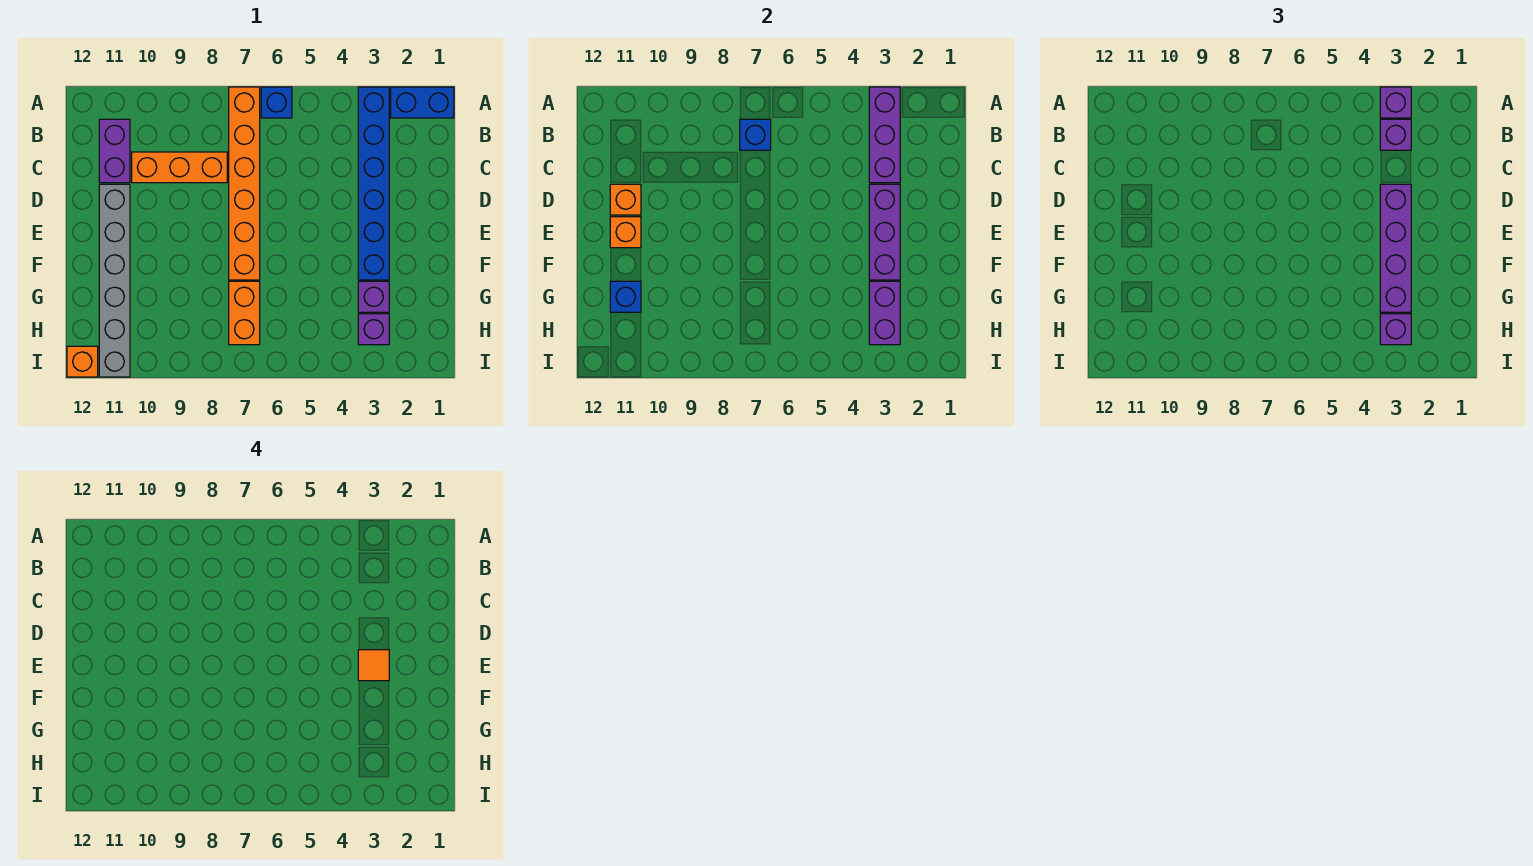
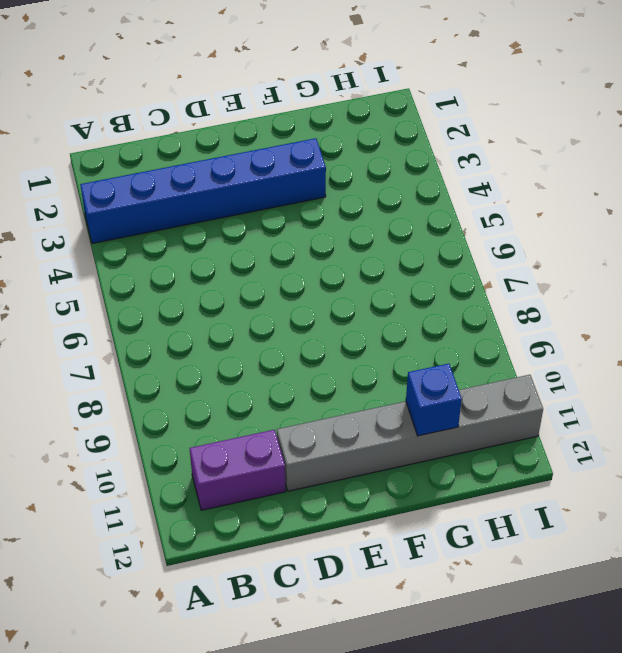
none -> blue brick A1:A2 level 1
none -> blue brick A6 level 1
none -> orange brick A7:F7 level 1

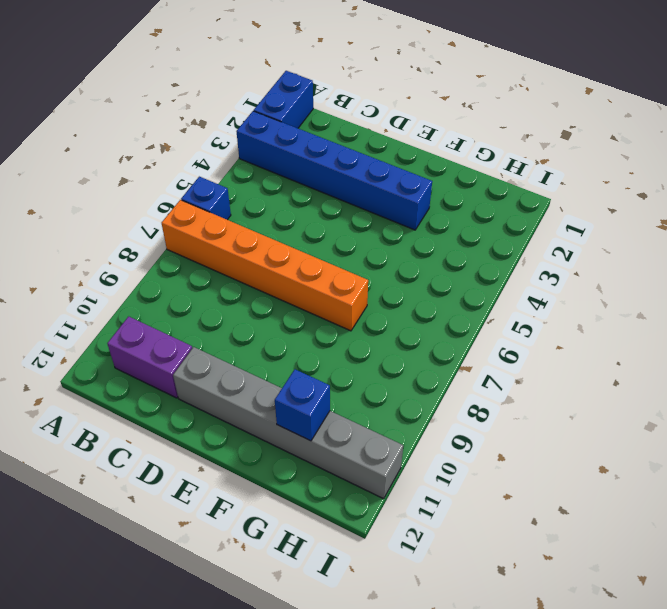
none -> orange brick C8:C10 level 1
none -> purple brick G3 level 1
none -> orange brick G7:H7 level 1

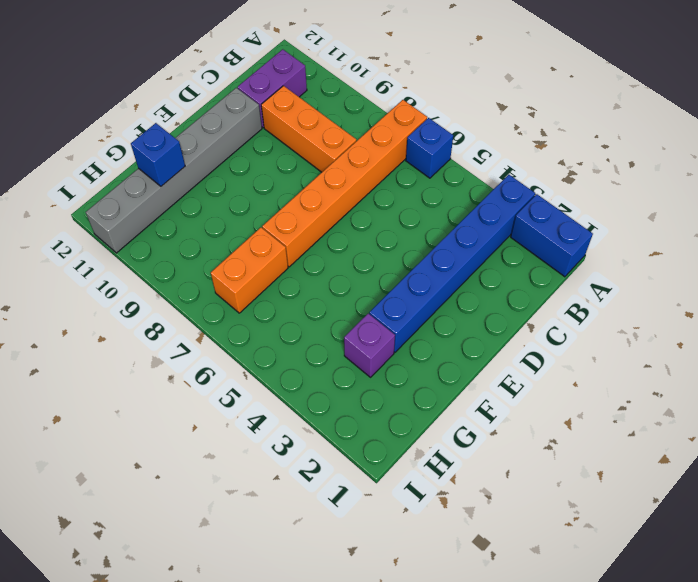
none -> purple brick H3 level 1
none -> orange brick I12 level 1
none -> purple brick A3:C3 level 2

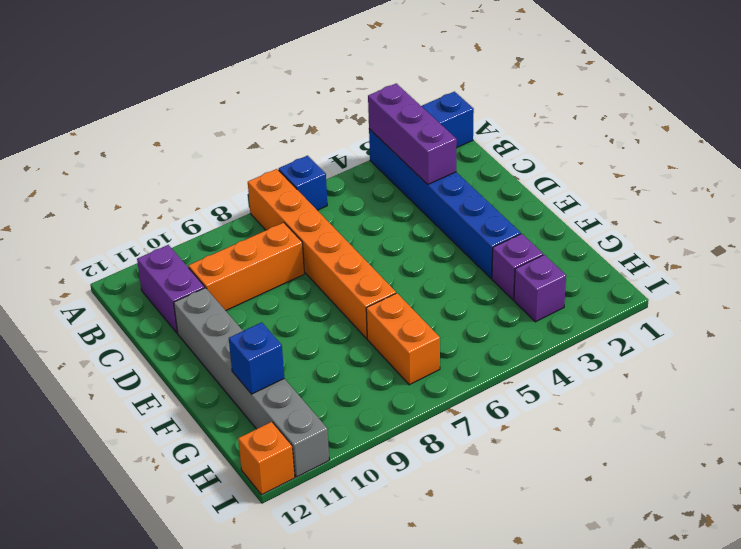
none -> blue brick B7 level 2
none -> purple brick D3:F3 level 2
none -> orange brick D11 level 2

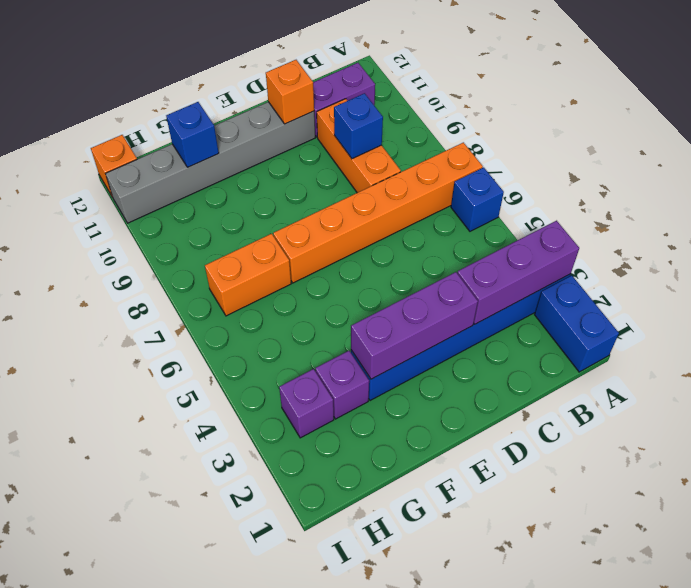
blue brick C9 level 2 -> blue brick B7 level 2
none -> orange brick E11 level 2
none -> purple brick G3:H3 level 2
none -> purple brick A3 level 3

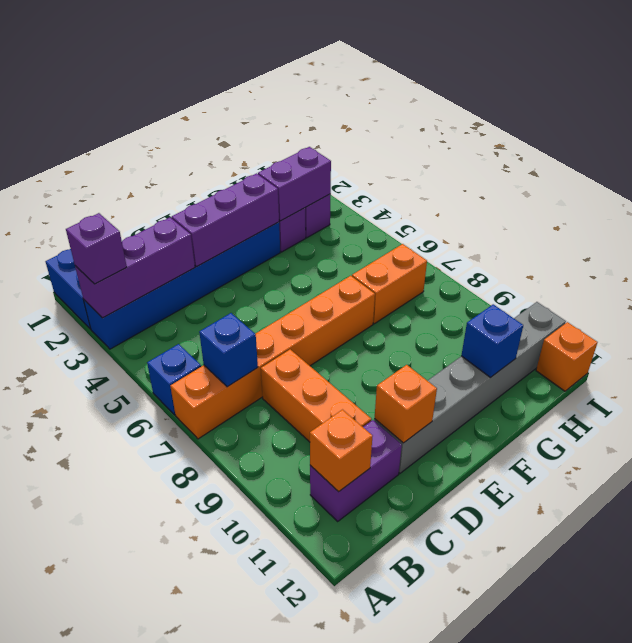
orange brick B11 level 2 -> orange brick E11 level 2
none -> purple brick B3 level 3
none -> purple brick D3:G3 level 3
none -> purple brick H3 level 3

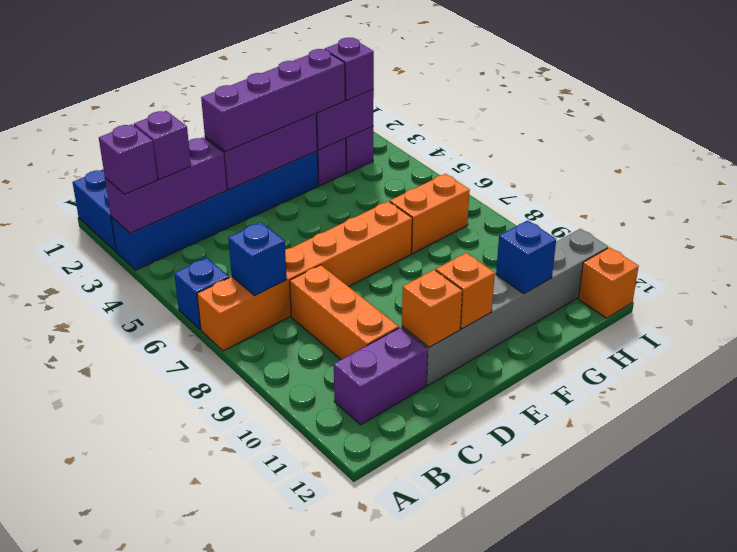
none -> orange tile E3 level 4

